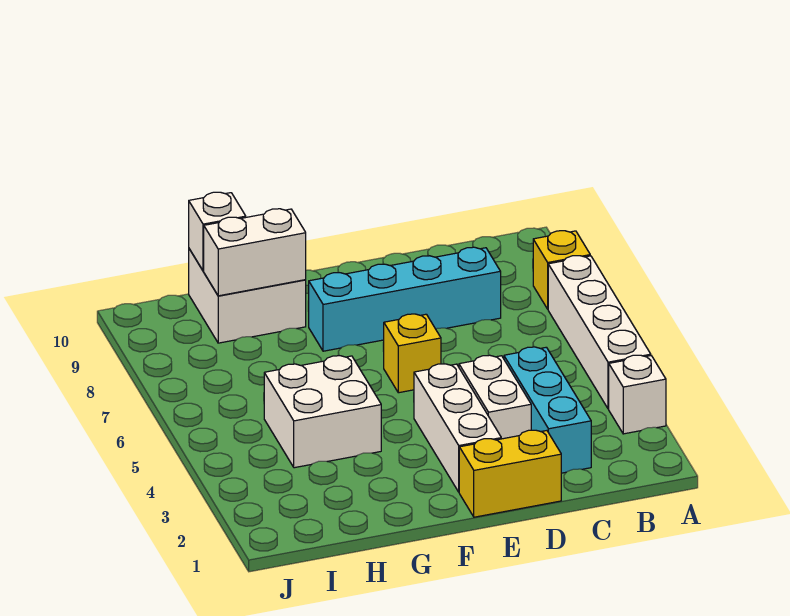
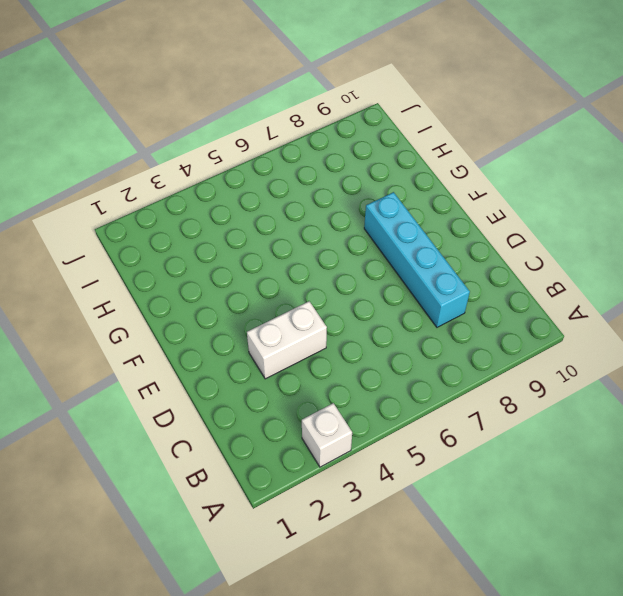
none -> white brick A4:A7 level 1
none -> yellow brick A8 level 1
none -> cyan brick C2:C4 level 1

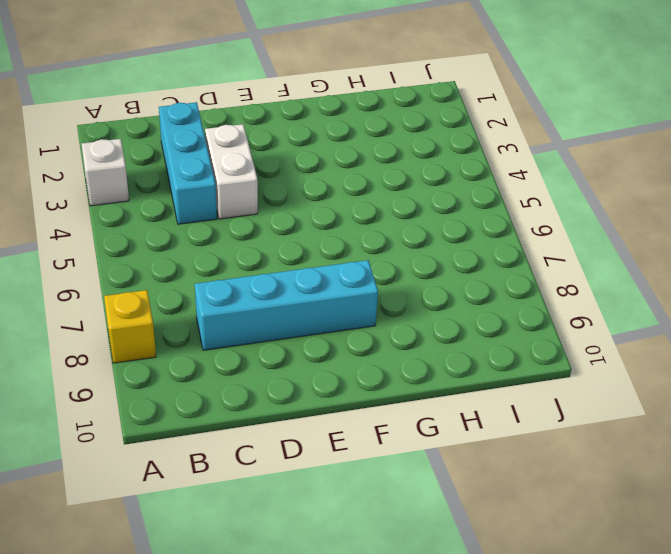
none -> white brick A4:A7 level 1
none -> yellow brick D1:E1 level 1
none -> white brick E2:E4 level 1

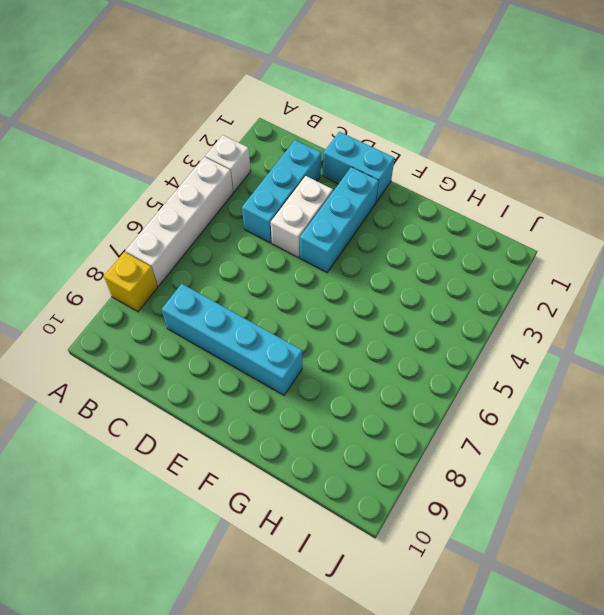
cyan brick D1:E1 level 1 -> yellow brick D1:E1 level 1
cyan brick E2:E4 level 1 -> white brick E2:E4 level 1
none -> yellow brick E6 level 1
none -> white brick G4:H5 level 1
none -> white brick G9:H10 level 1

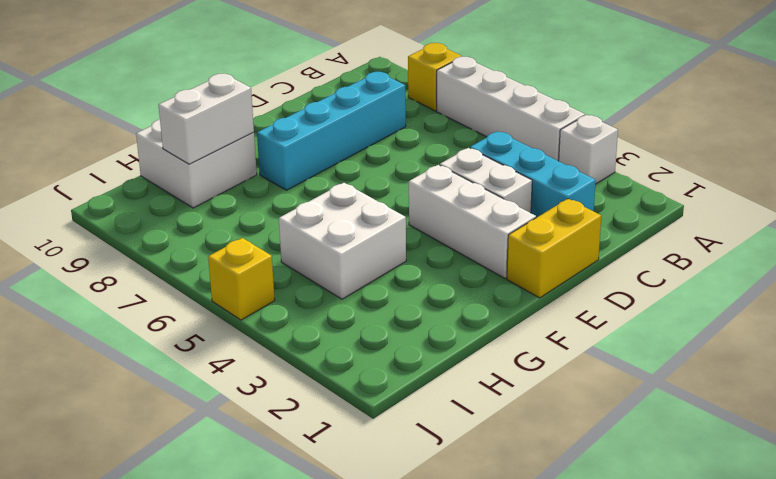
yellow brick J5 level 1 -> yellow brick E6 level 1
none -> white brick H10 level 2

